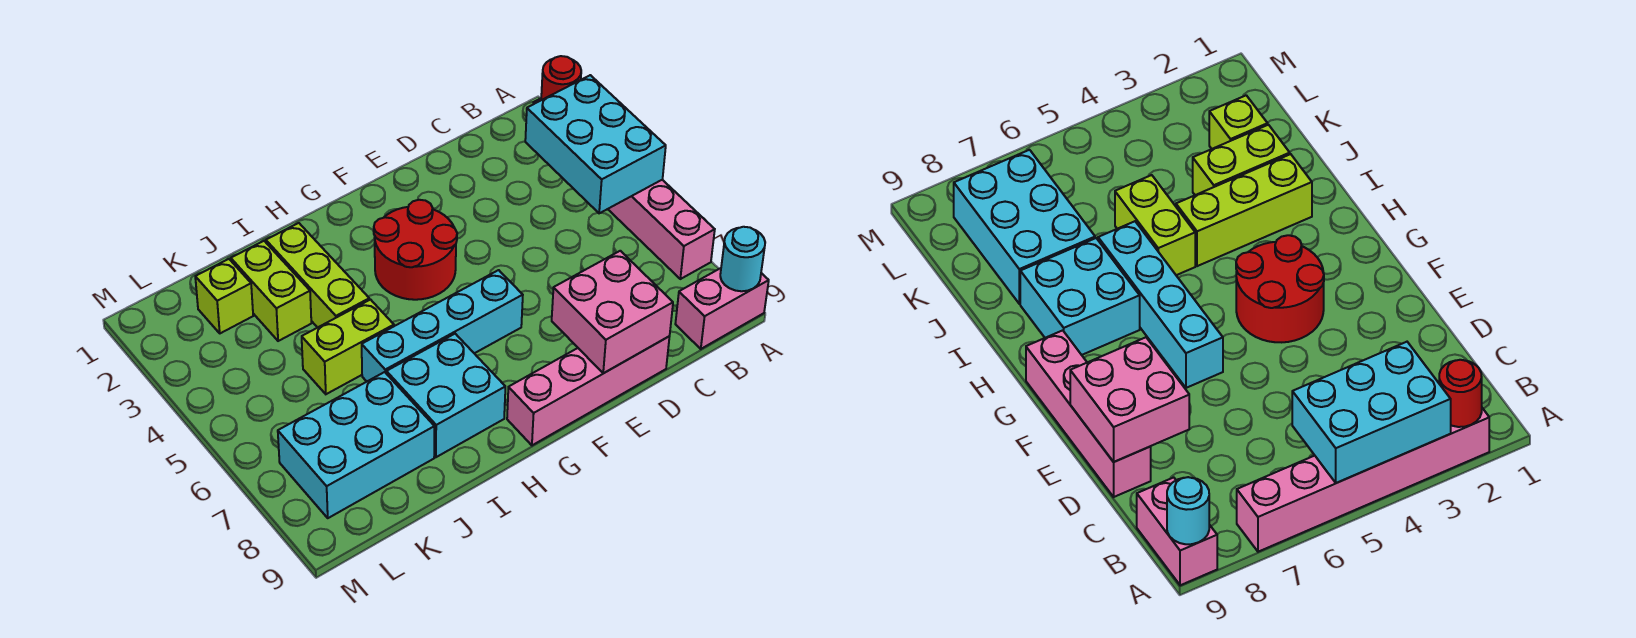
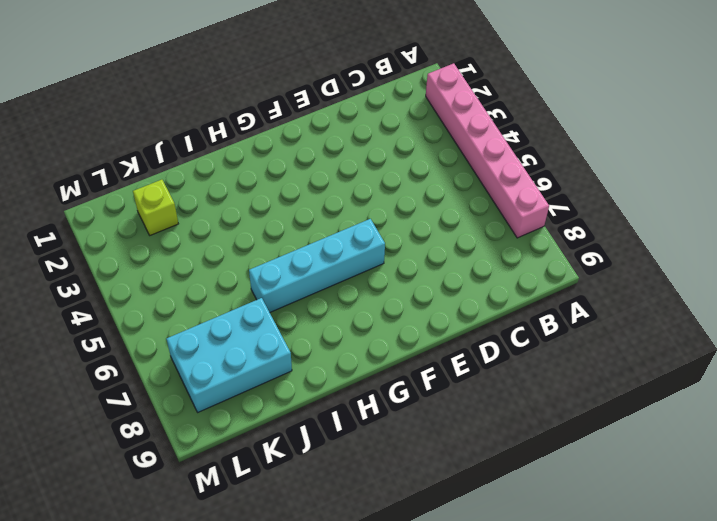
none -> pink brick A9:B9 level 1
none -> pink brick D9:G9 level 1
none -> red round brick F3:G4 level 1

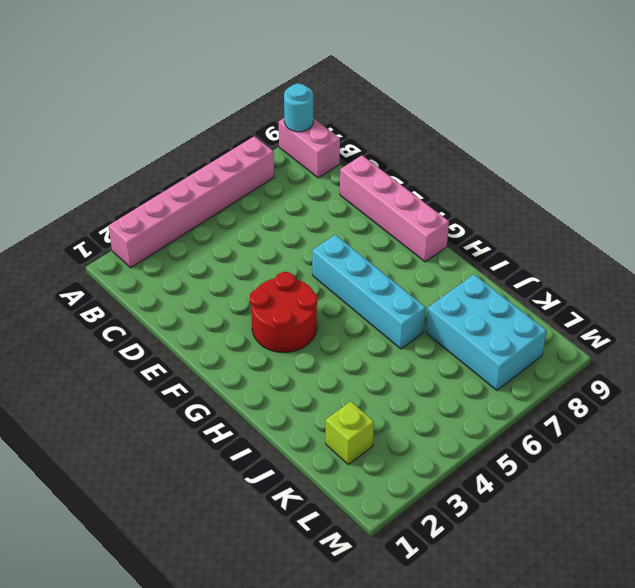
none -> cyan brick H7:I8 level 1
none -> lime brick I2:I4 level 1
none -> lime brick I5:J5 level 1

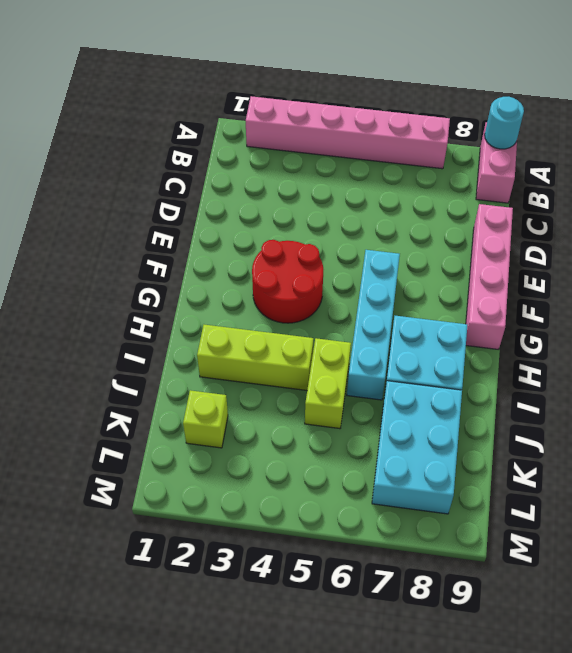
none -> lime brick J2:J3 level 1
none -> red round brick A2 level 2
none -> cyan brick A3:B5 level 2

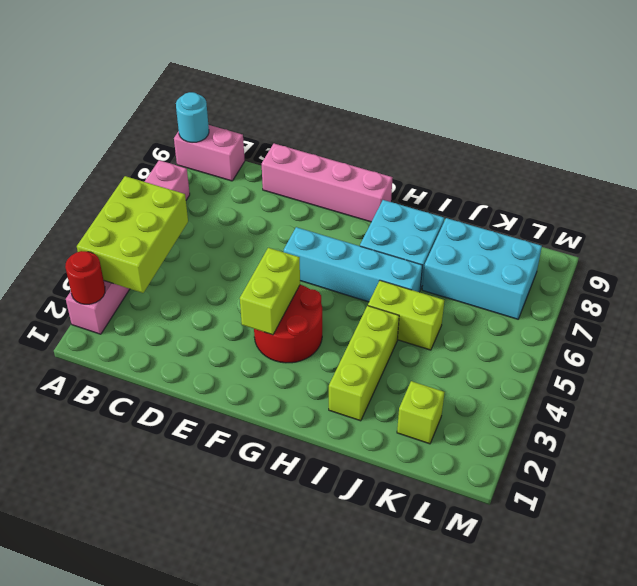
lime brick A3:B5 level 2 -> cyan brick A3:B5 level 2
lime brick F3:F4 level 2 -> lime brick J2:J3 level 1
none -> pink brick D8:E9 level 2

